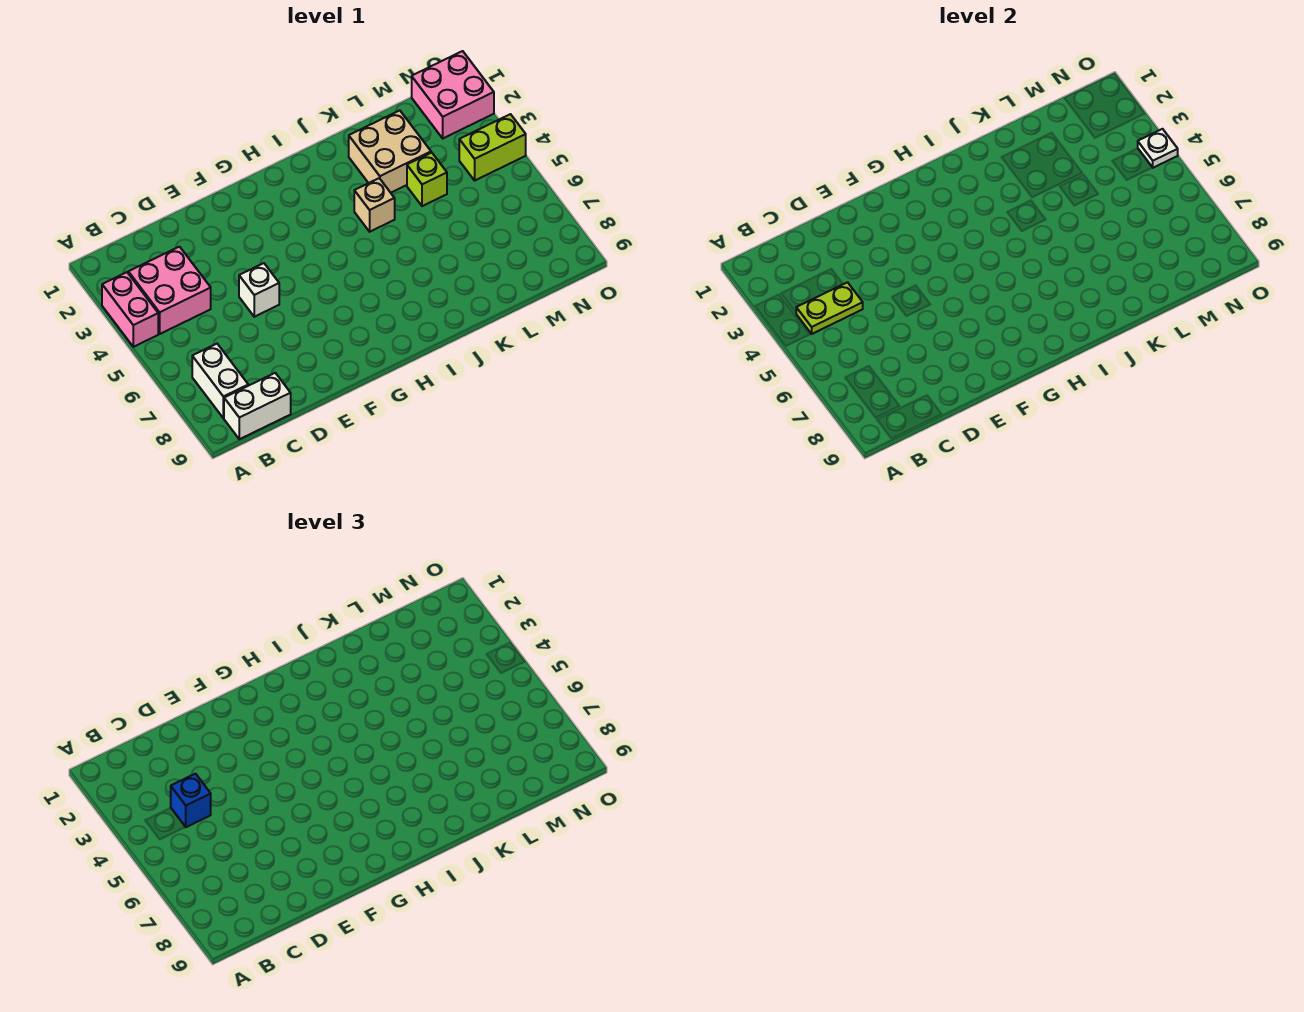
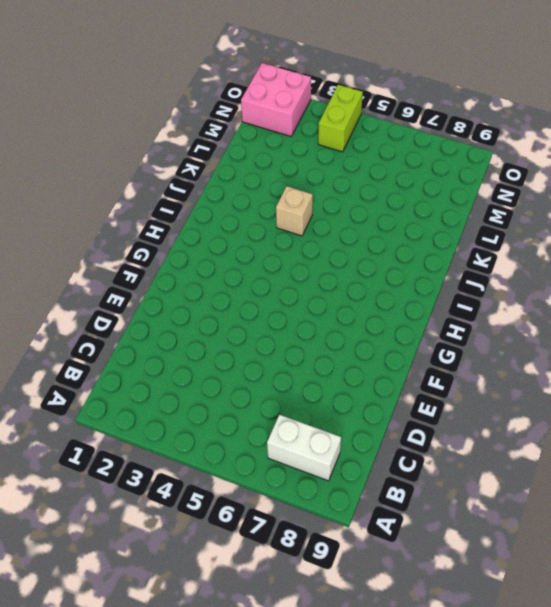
none -> pink brick A3:A4 level 1
none -> pink brick B3:C4 level 1
none -> white brick B9:C9 level 1

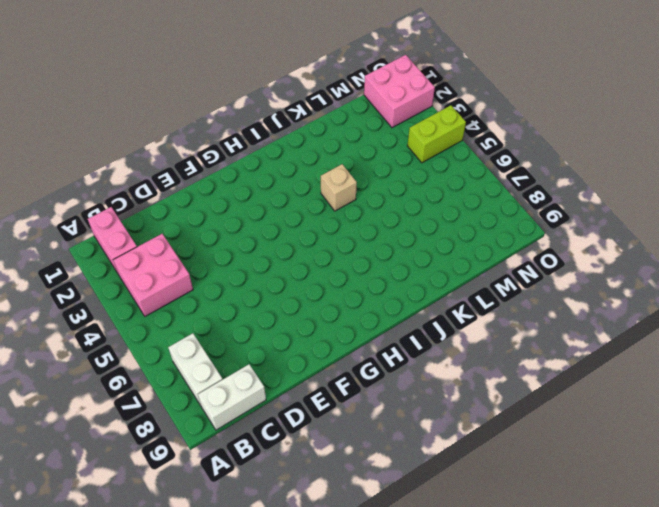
pink brick B1:B2 level 1 -> pink brick A3:A4 level 1
none -> white brick E5 level 1
none -> tan brick K2:L3 level 1
none -> lime brick L4 level 1

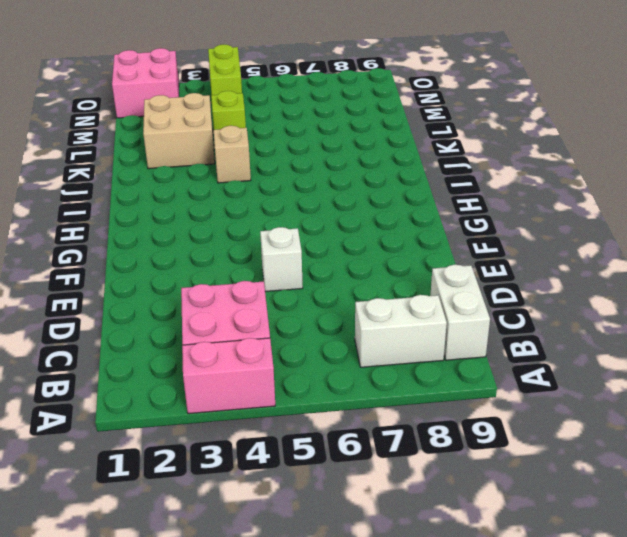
none -> lime plate B4:C4 level 2
none -> white plate O4 level 2
none -> blue brick C4 level 3

